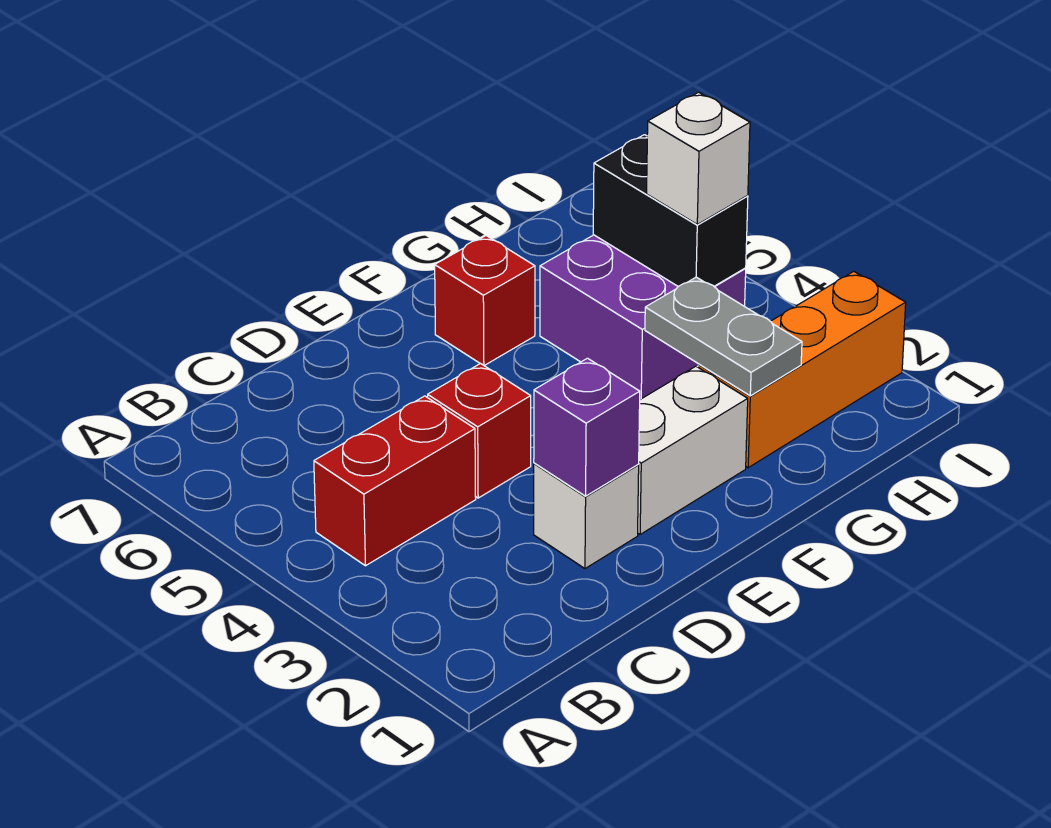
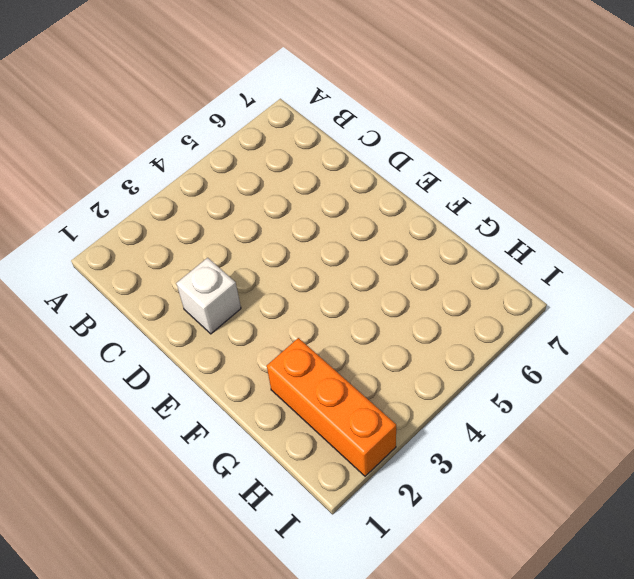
none -> red brick B4:C4 level 1
none -> red brick D4 level 1

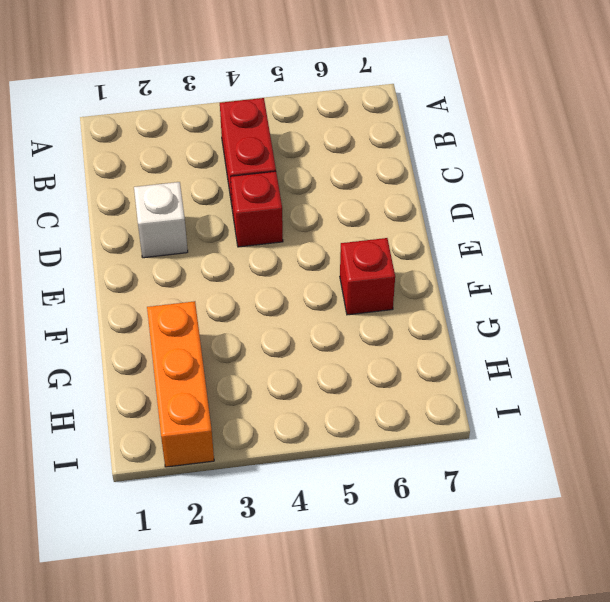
none -> white brick E2:F2 level 1
none -> purple brick G4:H5 level 1

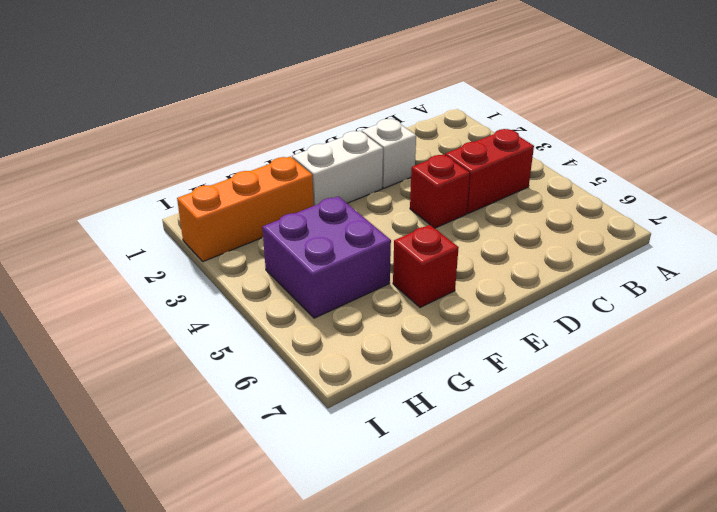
none -> purple brick D2 level 2
none -> grey plate G2:G3 level 2

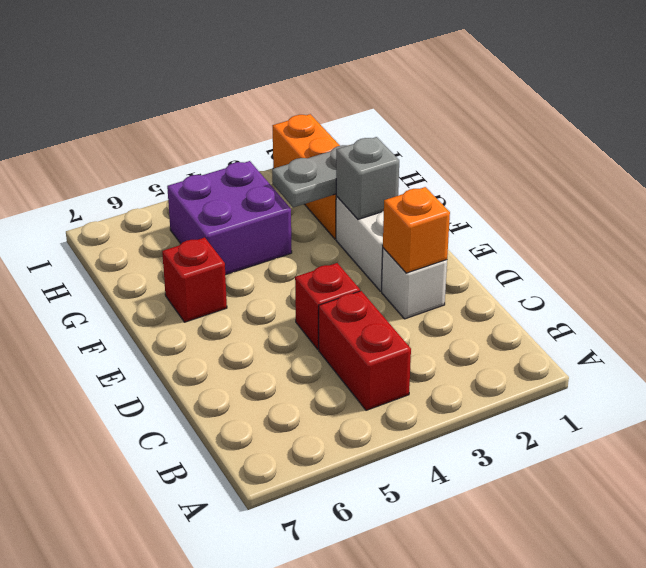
orange brick D2 level 2 -> purple brick D2 level 2
grey brick F2 level 2 -> none
none -> black brick H4:H5 level 2
none -> white brick H4 level 3

